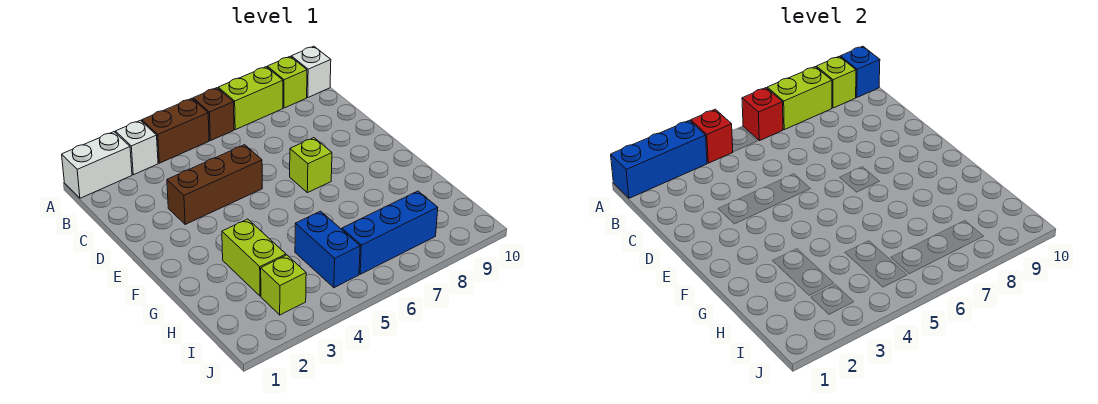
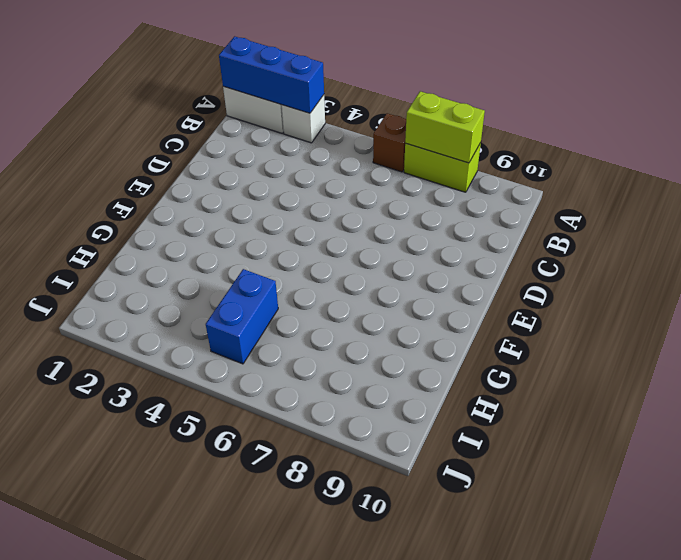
none -> brown brick A4:A5 level 1
none -> lime brick A9 level 1
none -> white brick A10 level 1

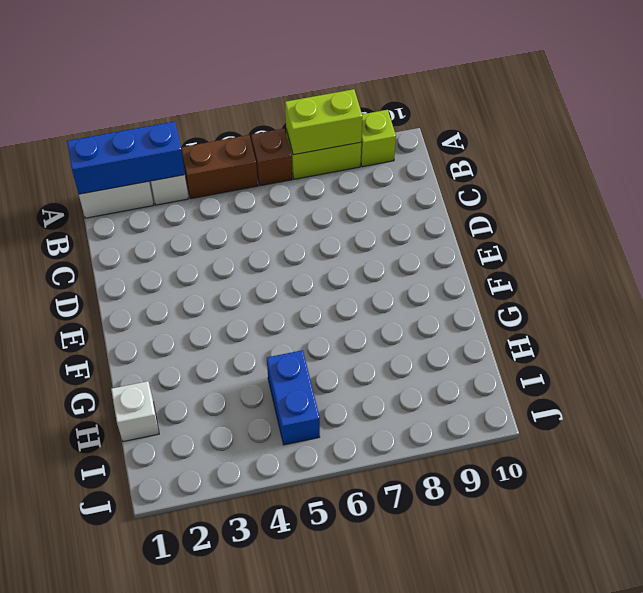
white brick H1 level 1 -> white brick A10 level 1
none -> brown brick D3:D5 level 1
none -> lime brick E7 level 1
none -> lime brick G3:H3 level 1

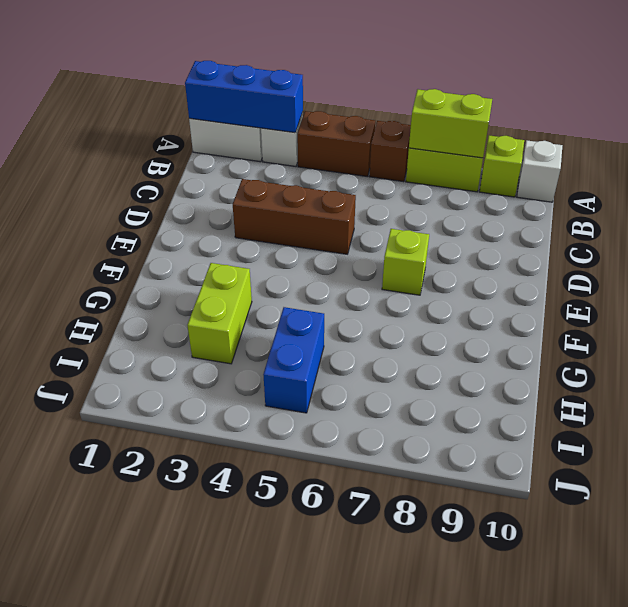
none -> lime brick I3 level 1
none -> blue brick I6:I8 level 1
none -> red brick A4 level 2

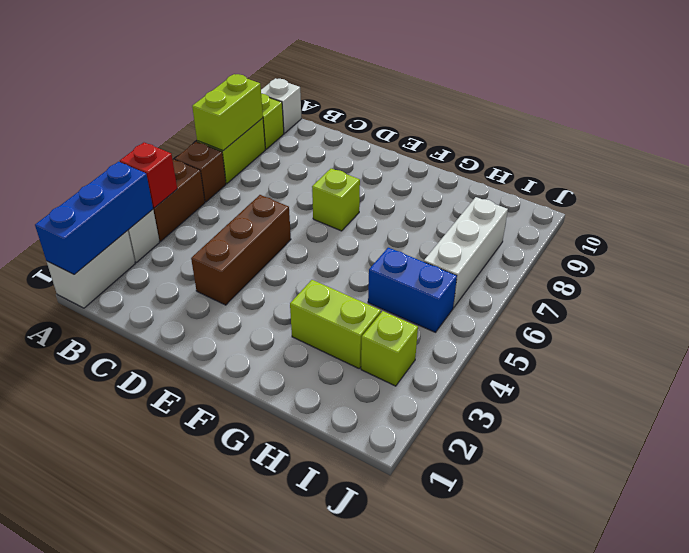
white brick I6:I8 level 1 -> blue brick I6:I8 level 1
none -> red brick A6 level 2
none -> lime brick A9 level 2
none -> blue brick A10 level 2

